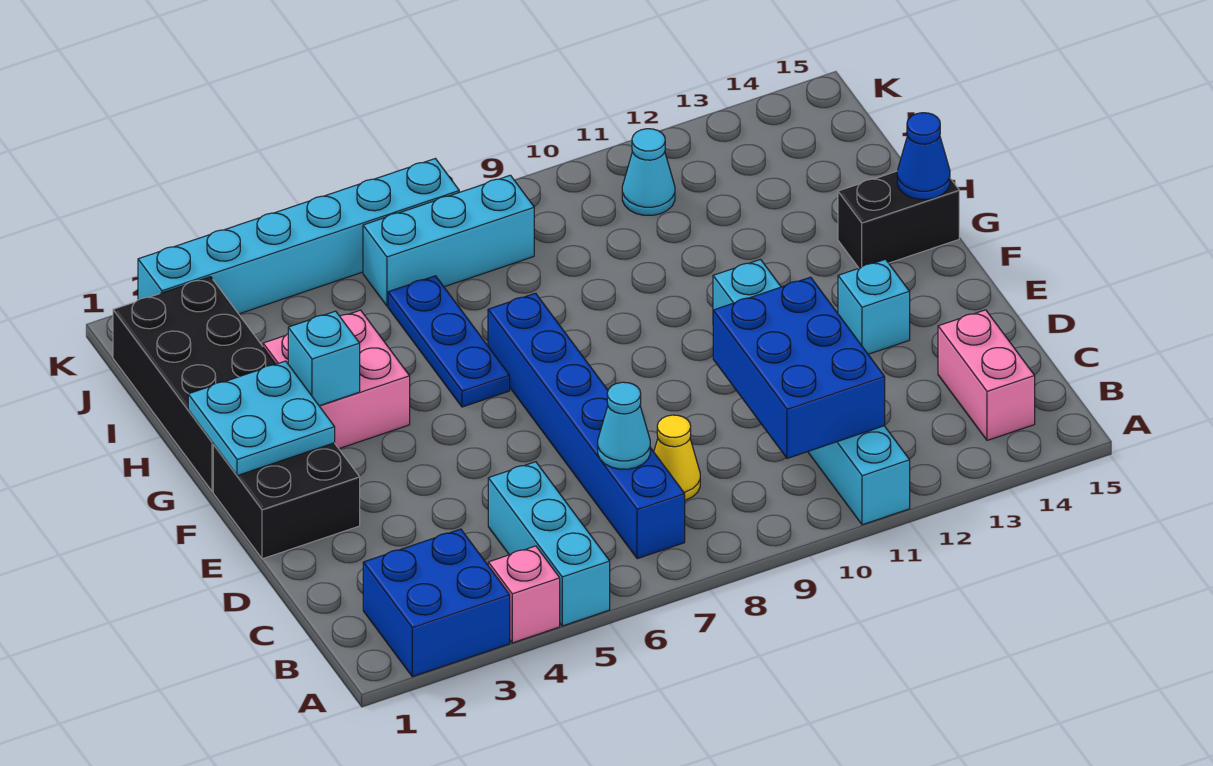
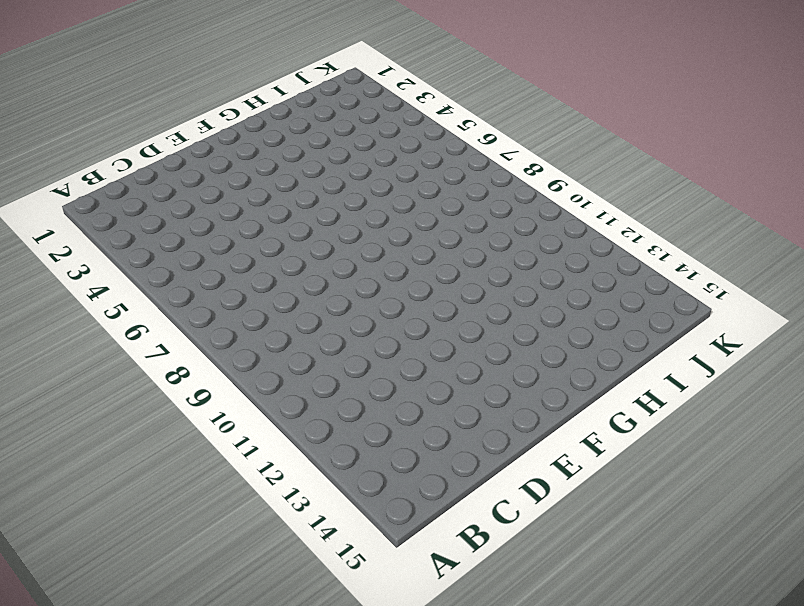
none -> blue brick A2:B3 level 1
none -> pink brick A4 level 1
none -> cyan brick A5:C5 level 1

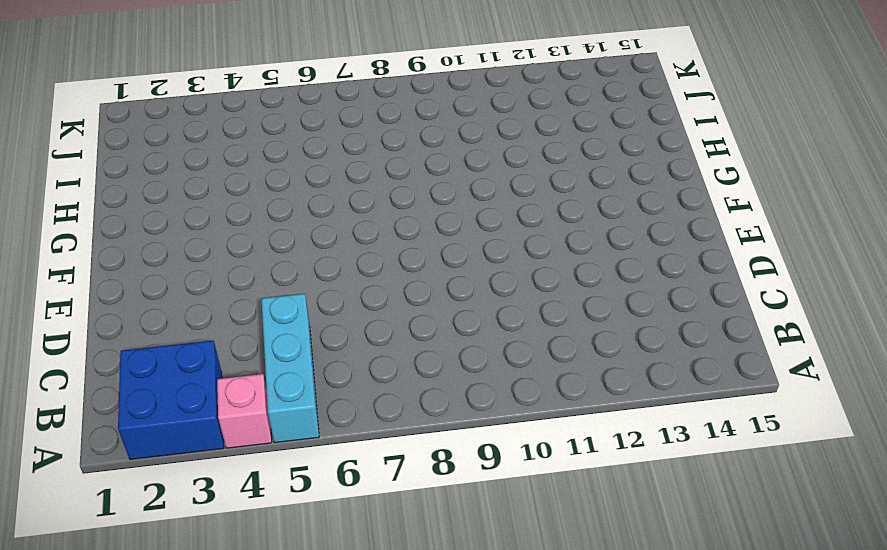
none -> cyan brick A11:F11 level 1
none -> blue brick B7:G7 level 1
none -> pink brick B14:C14 level 1

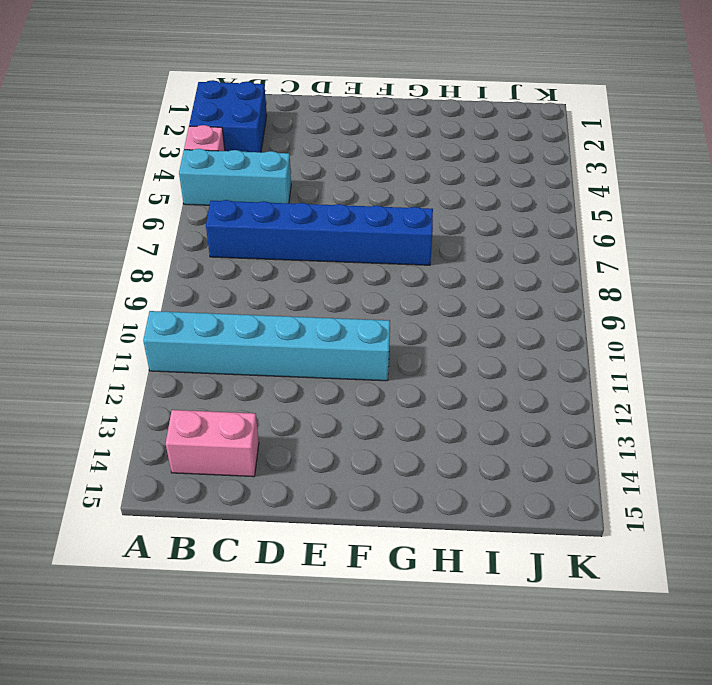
none -> yellow cone C8 level 1
none -> black brick E1:F2 level 1
none -> cyan brick E13 level 1

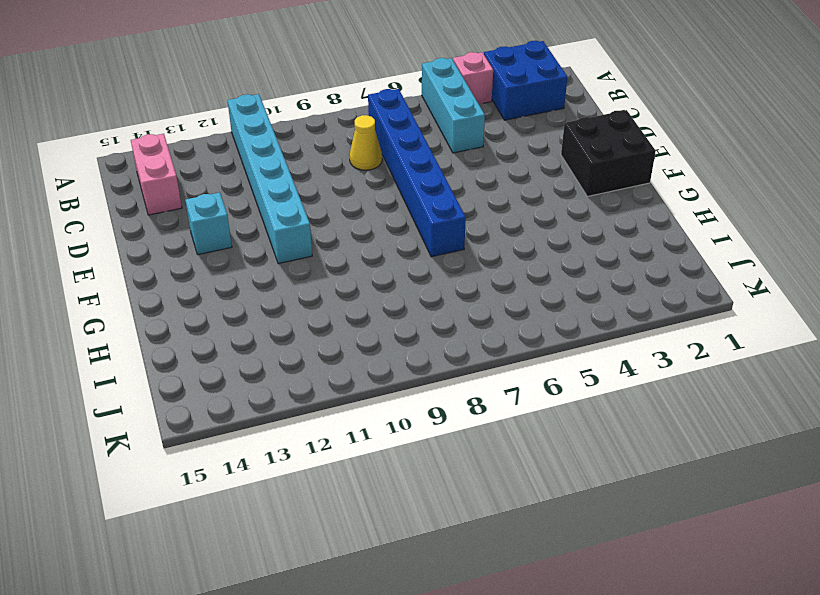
none -> black brick G1:J2 level 1
none -> pink brick G3:H4 level 1
none -> blue plate G6:I6 level 1

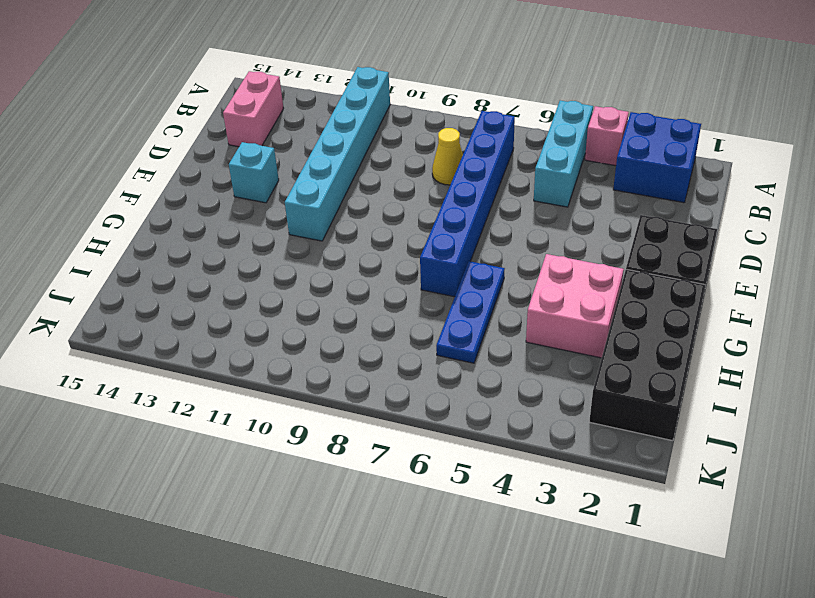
none -> black brick G14:G15 level 1
none -> cyan brick J6:J8 level 1
none -> cyan cone J11 level 1

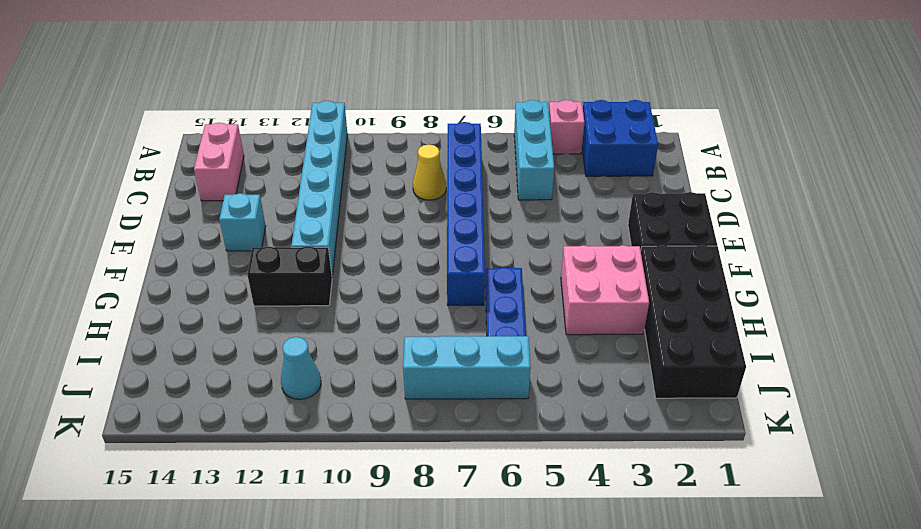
black brick G11:G12 level 1 -> black brick G14:G15 level 1
none -> cyan brick K2:K7 level 1
none -> blue brick B10:D11 level 2
none -> cyan cone C7 level 2

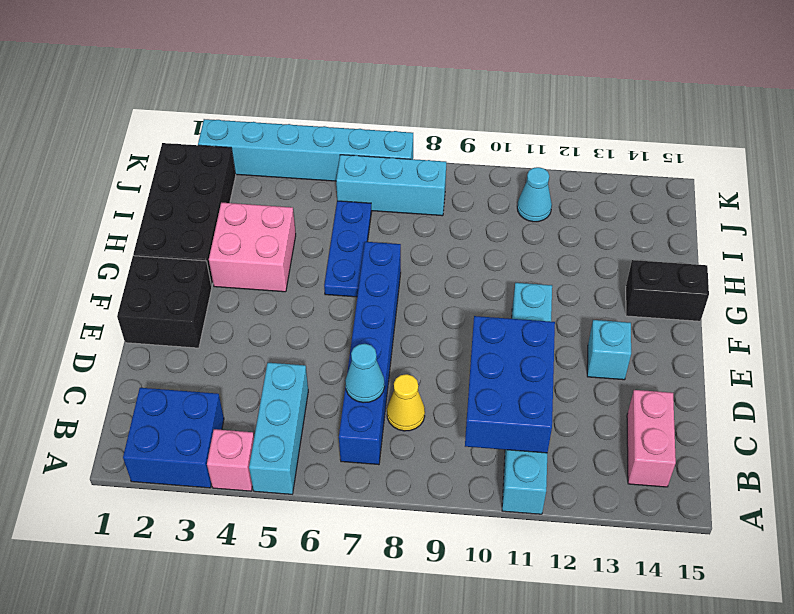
none -> cyan plate F1:G2 level 2
none -> cyan brick G3 level 2
none -> blue cone G15 level 2

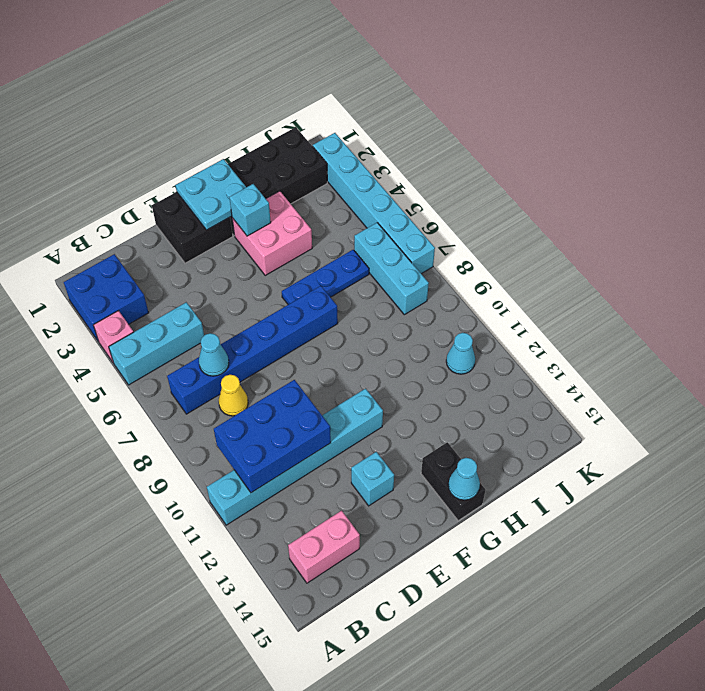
cyan cone G15 level 2 -> blue cone G15 level 2

